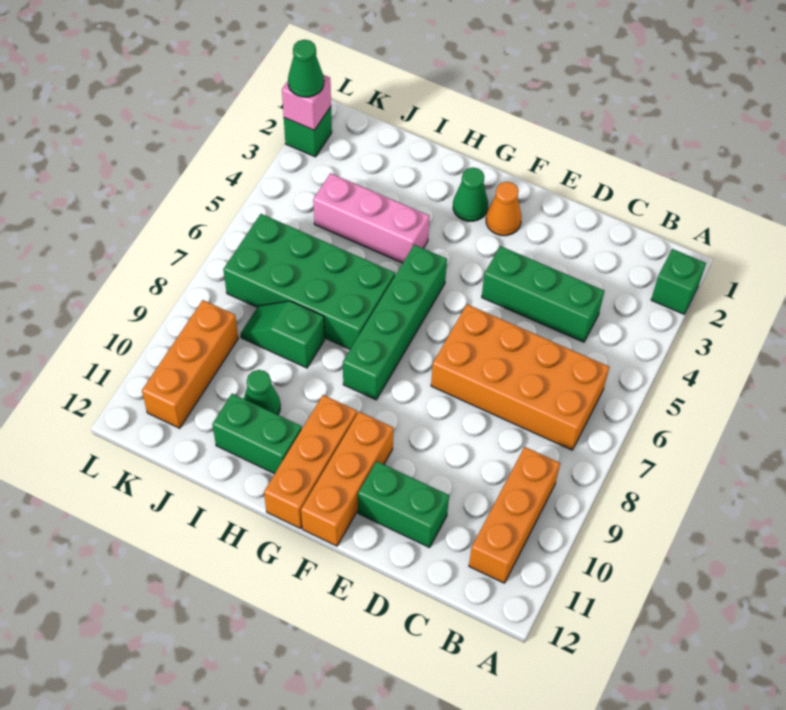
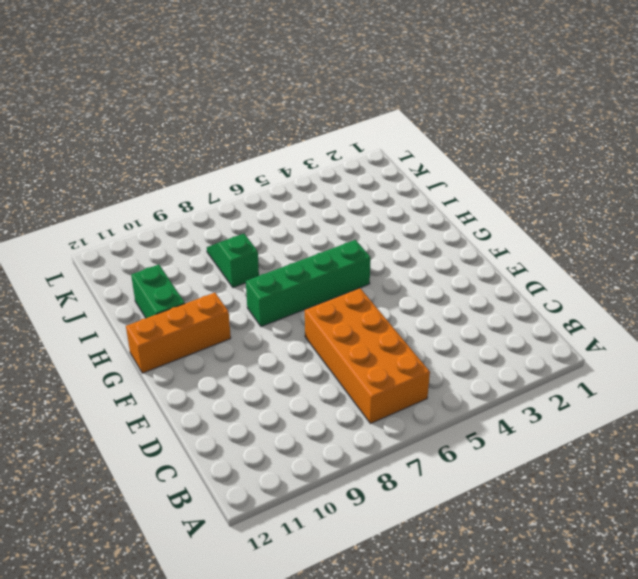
none -> green brick A2 level 1
none -> orange brick B9:B11 level 1
none -> green brick C4:E4 level 1

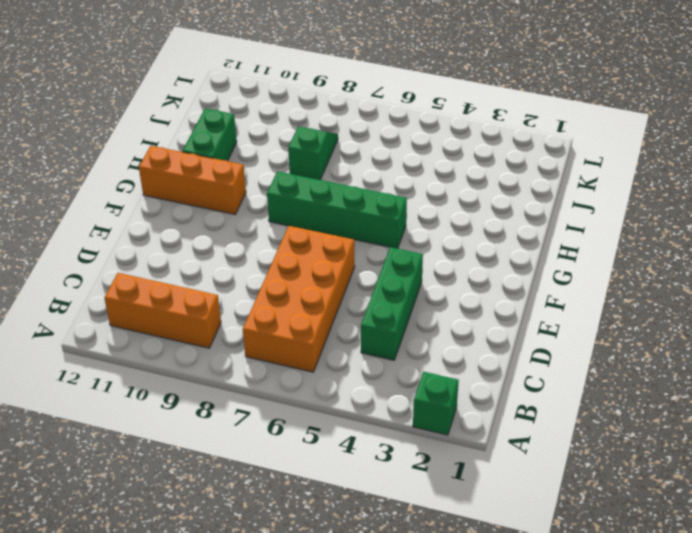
none -> green brick D11:E11 level 1
none -> orange cone F2 level 1
none -> orange brick F10:F12 level 1

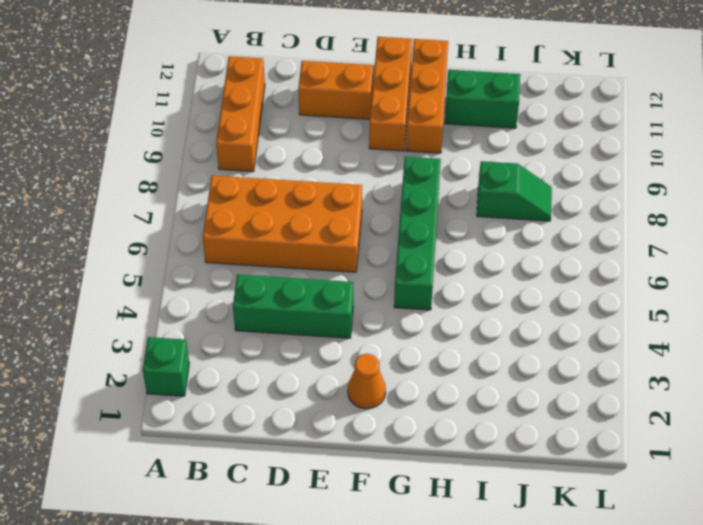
orange brick D11:E11 level 1 -> green brick D11:E11 level 1
none -> green cone G2 level 1
none -> pink brick H4:J4 level 1
none -> green brick H6:K7 level 1

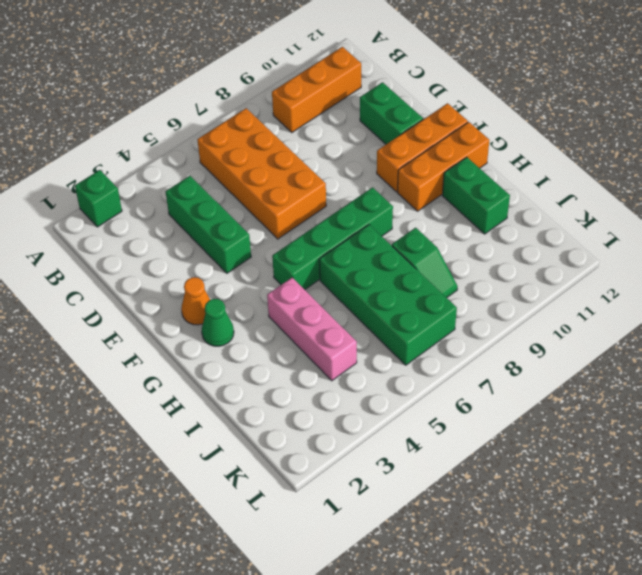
none -> green cone I10 level 1
none -> orange brick K9:K11 level 1
none -> green brick L2 level 1

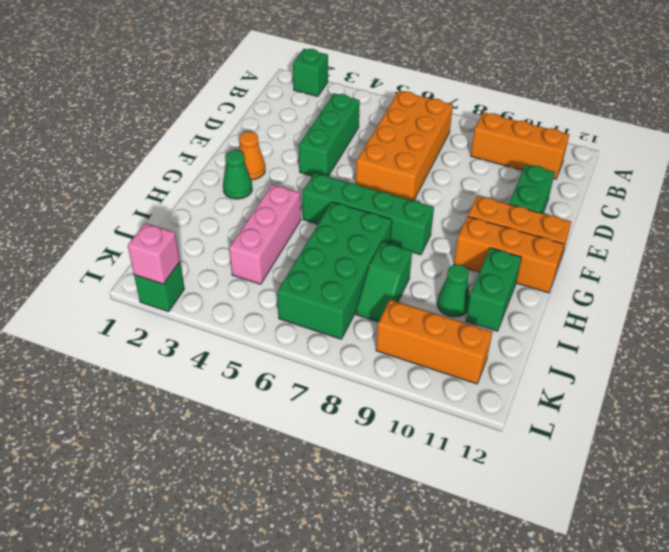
none -> green cone L2 level 3

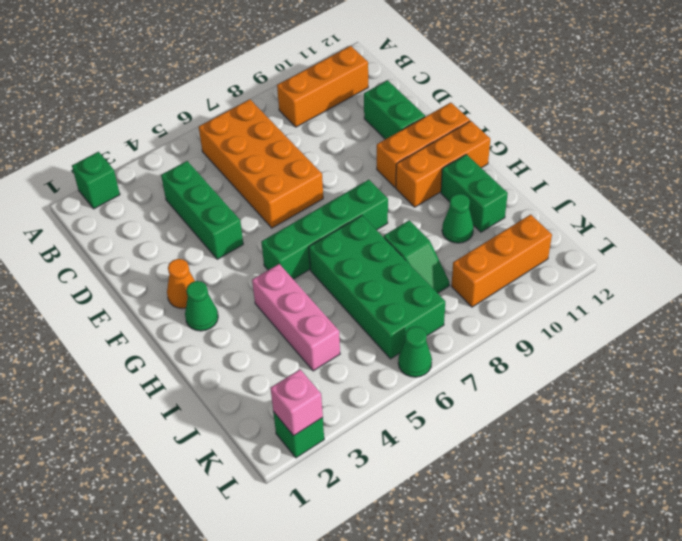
green cone L6 level 1 -> green cone L2 level 3

